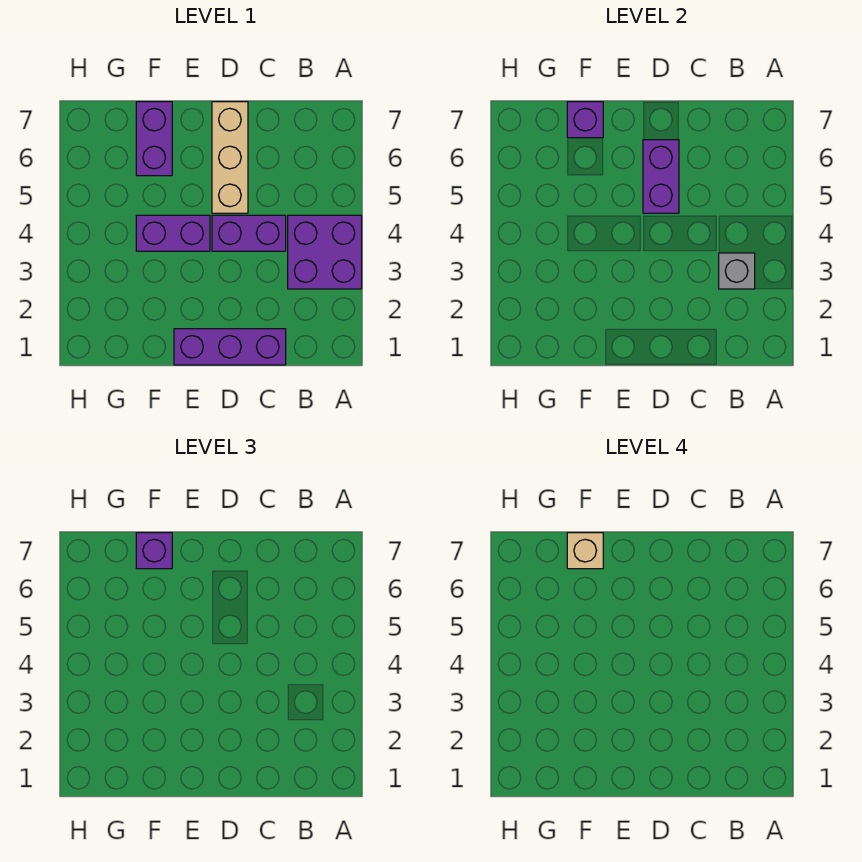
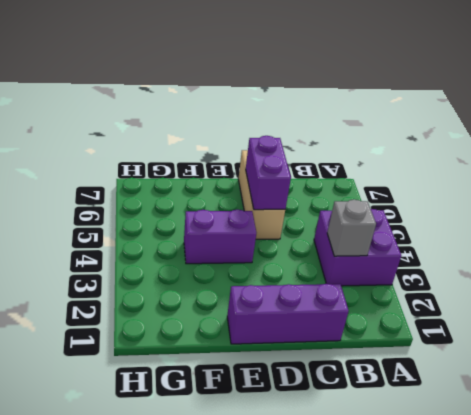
none -> purple brick C4:D4 level 1
none -> purple brick F6:F7 level 1

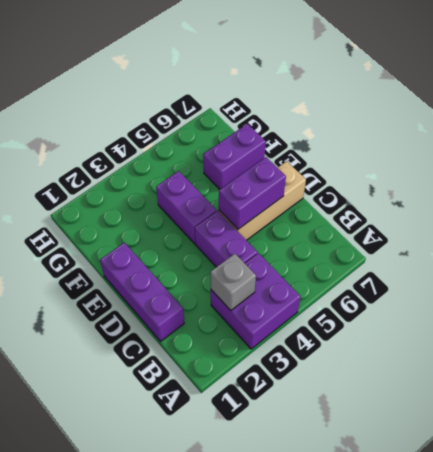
none -> purple brick F7 level 2
none -> purple brick F7 level 3

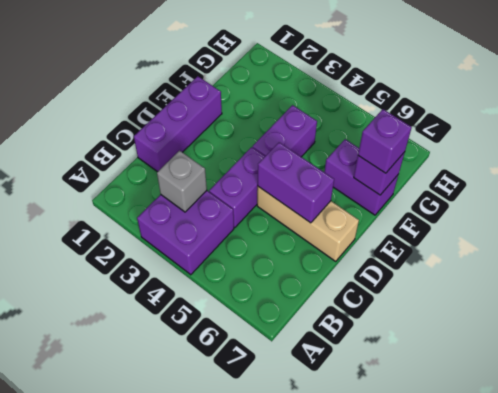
none -> tan brick F7 level 4

